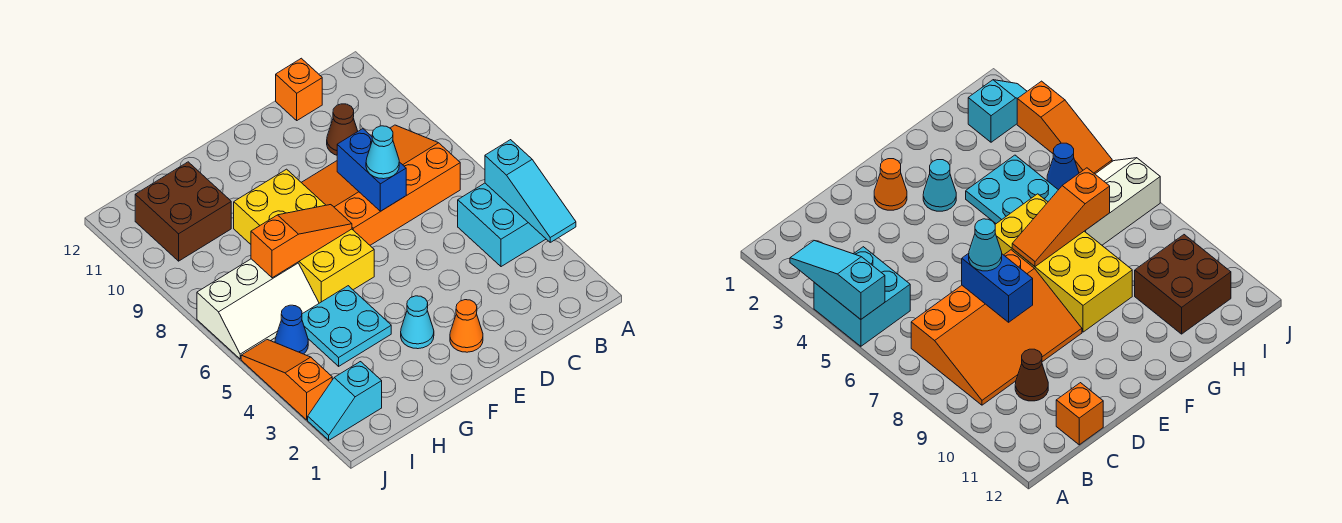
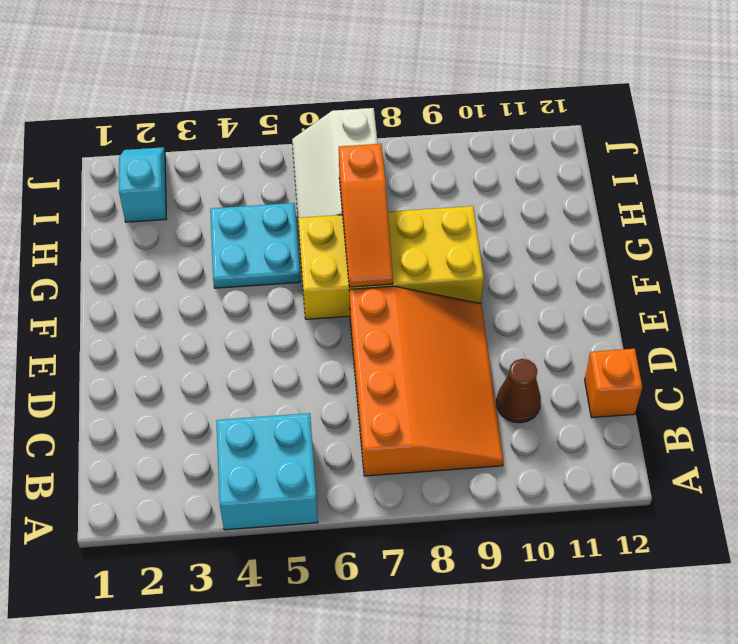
none -> orange cone E2 level 1
none -> cyan cone F3 level 1
none -> brown brick H10:I11 level 1

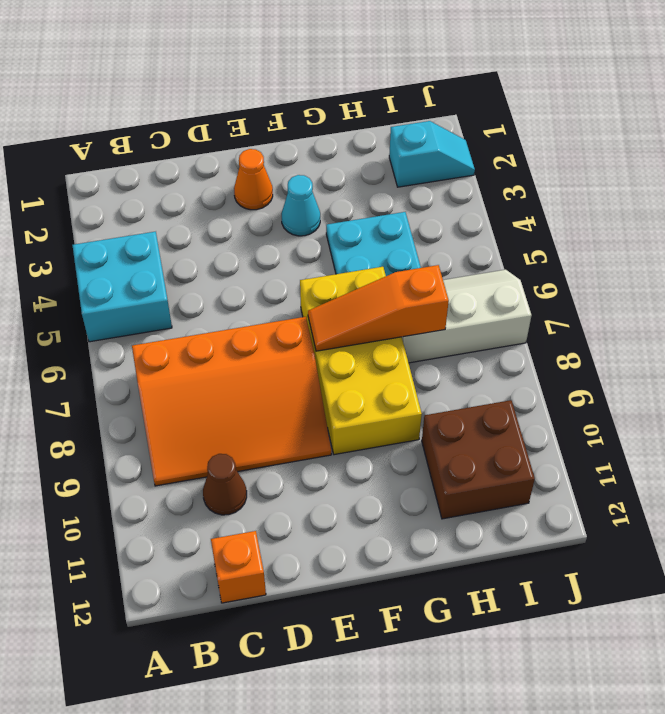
none -> blue cone I5 level 1
none -> orange slope J3:J5 level 1 top 3
none -> cyan slope A3:A5 level 2 top 5

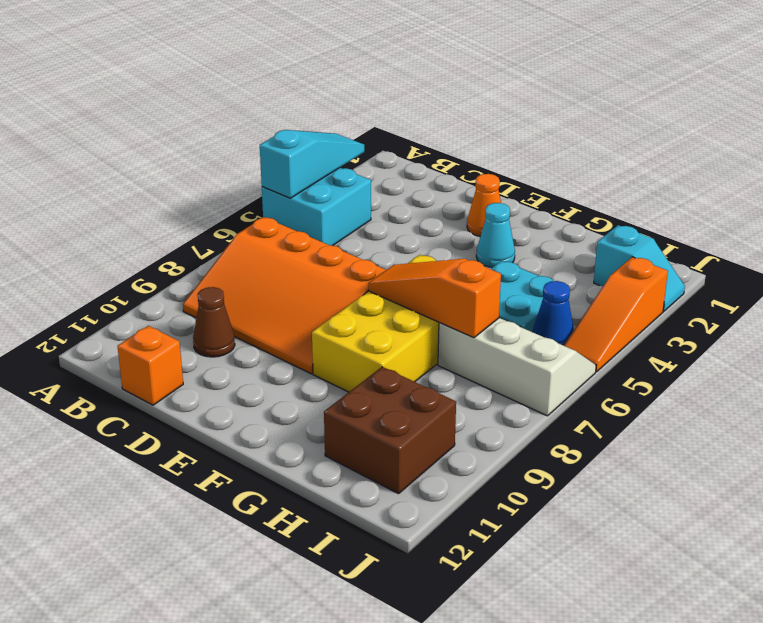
none -> blue brick D7:D8 level 2
none -> cyan cone D7 level 3

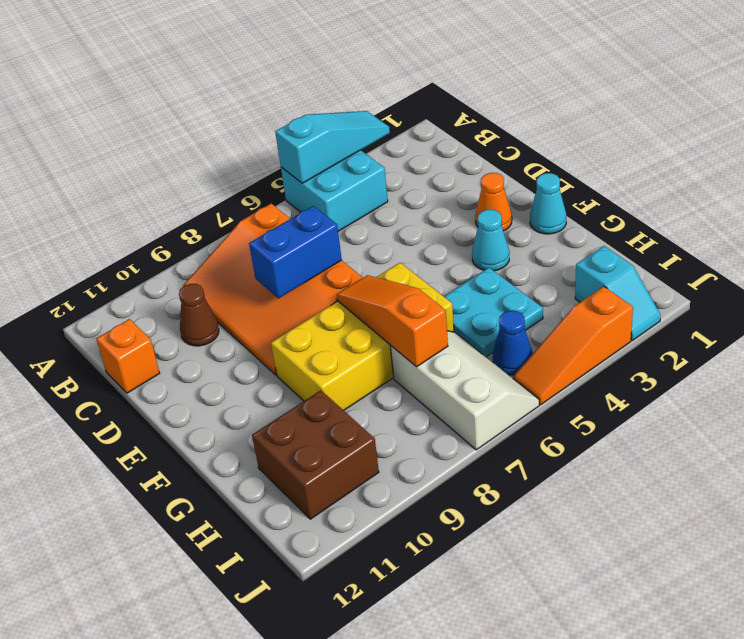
cyan cone F1 level 1 -> cyan cone D7 level 3

